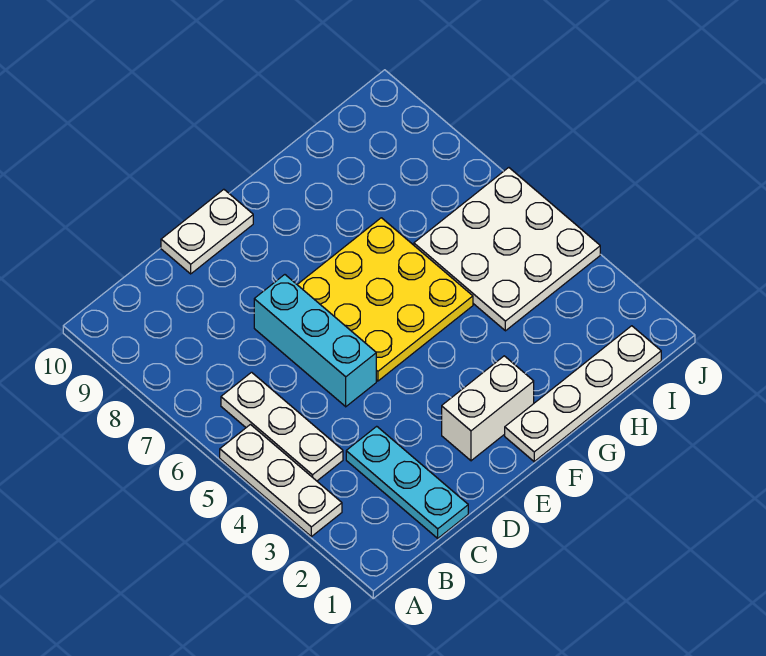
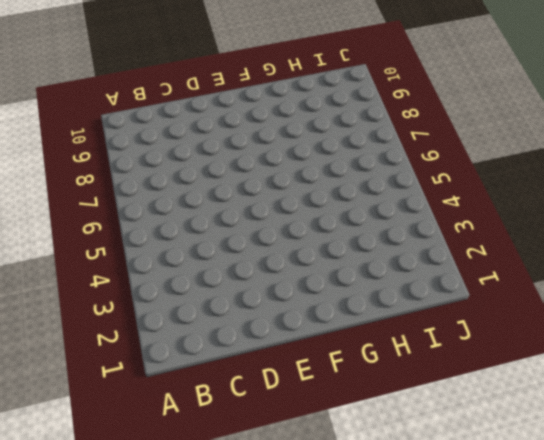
none -> white plate A3:A5 level 1
none -> white plate B4:B6 level 1

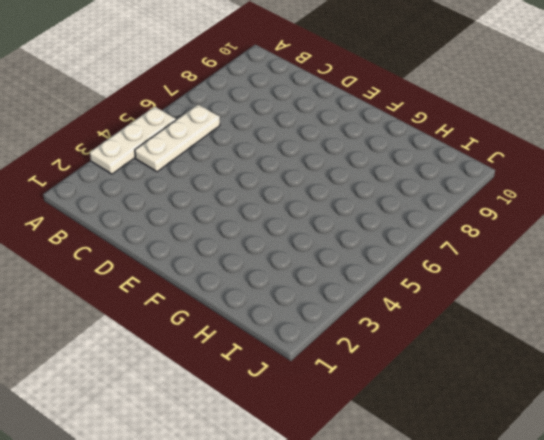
none -> cyan plate C1:C3 level 1
none -> cyan brick D5:D7 level 1

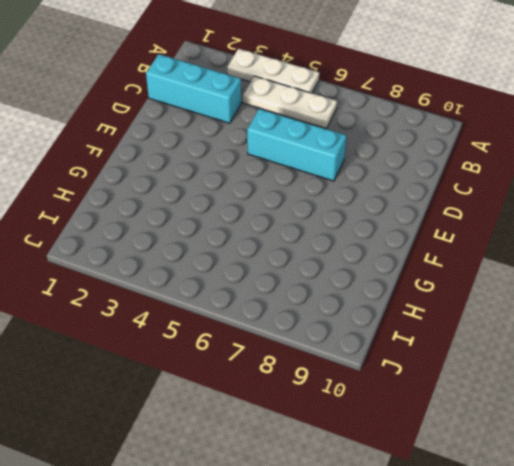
cyan brick C1:C3 level 1 -> cyan plate C1:C3 level 1
none -> white plate D10:E10 level 1
none -> white brick E2:F2 level 1

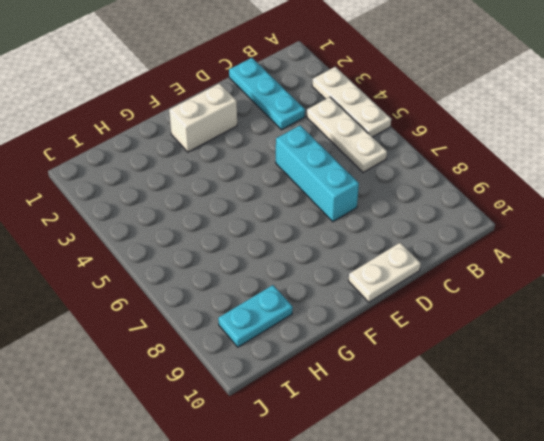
cyan plate H9:I9 level 1 -> none
none -> yellow plate E5:G7 level 1
none -> white plate F1:I1 level 1

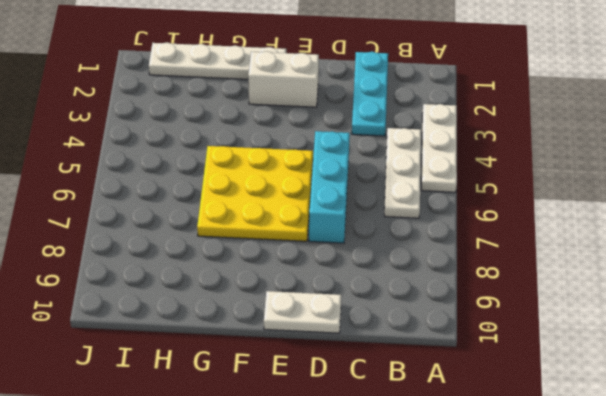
none -> white plate H4:J6 level 1

